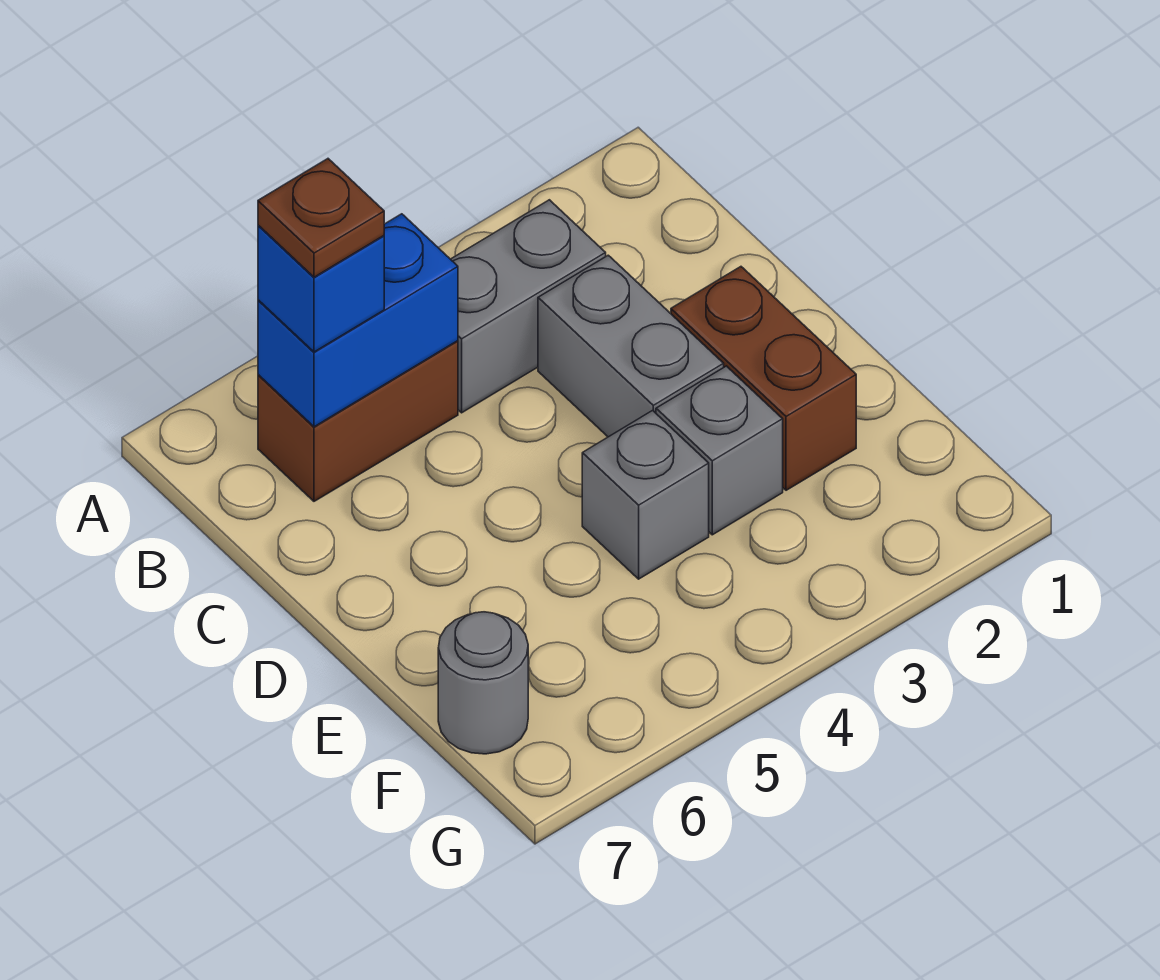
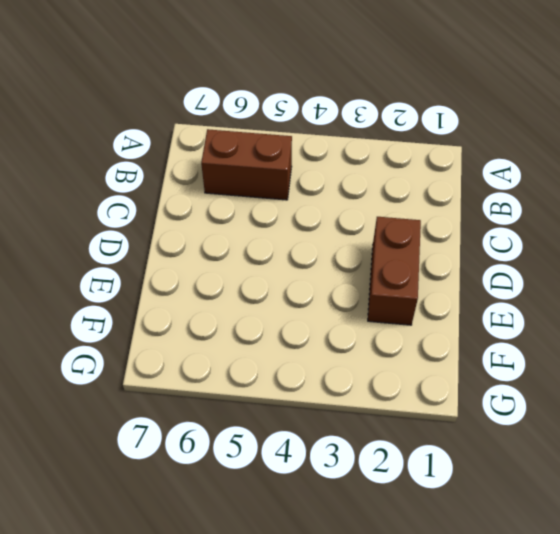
none -> grey brick B3:B4 level 1
none -> grey brick C3:D3 level 1

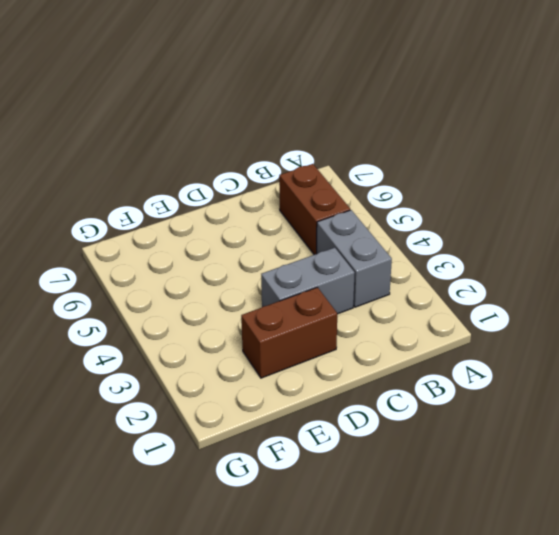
none -> grey brick E3 level 1
none -> grey brick E4 level 1

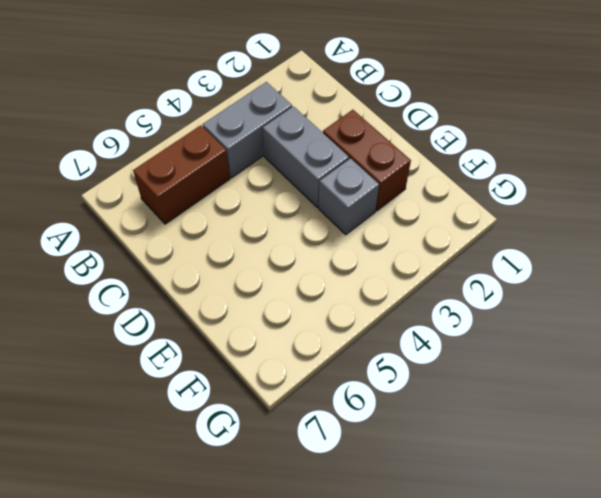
none -> grey brick E4 level 1
none -> grey round brick F7 level 1

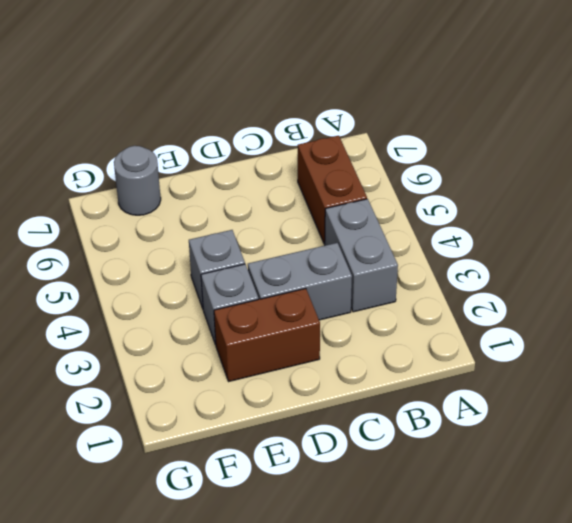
none -> blue brick B5:B6 level 2
none -> blue brick B6 level 3

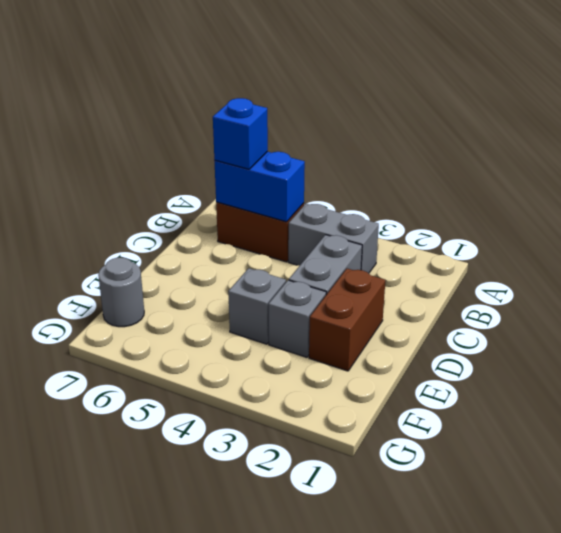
none -> brown plate B6 level 4

